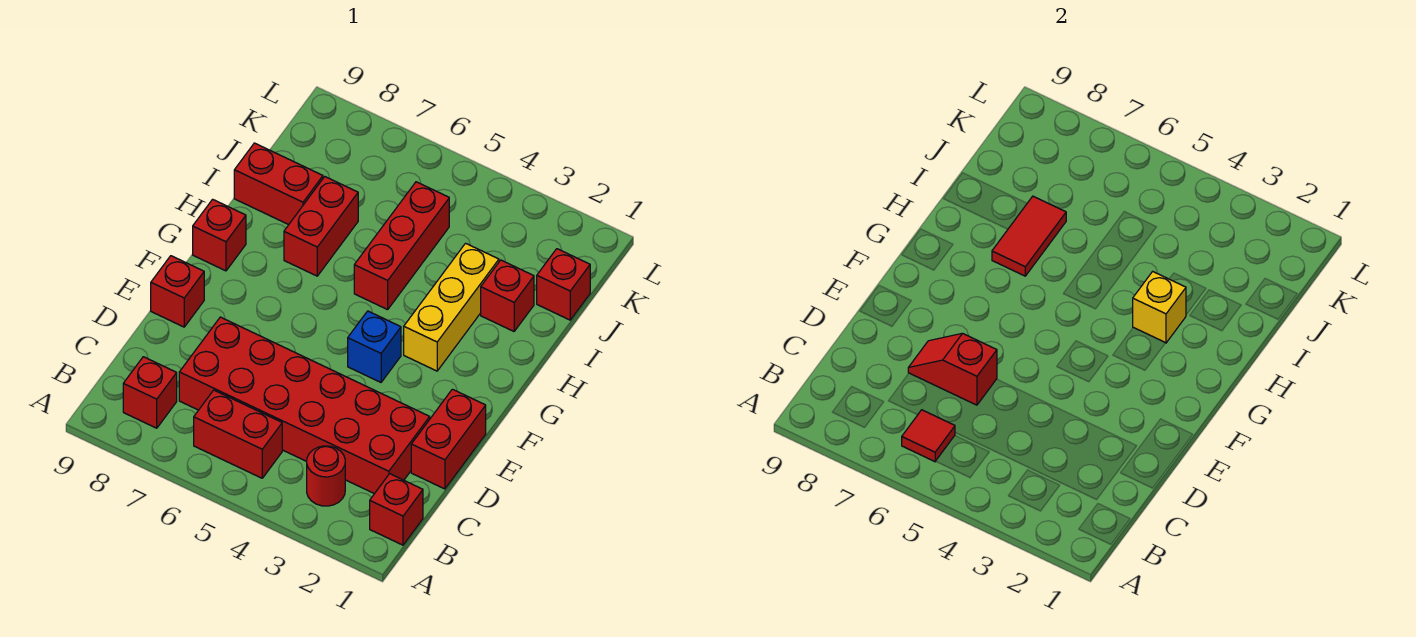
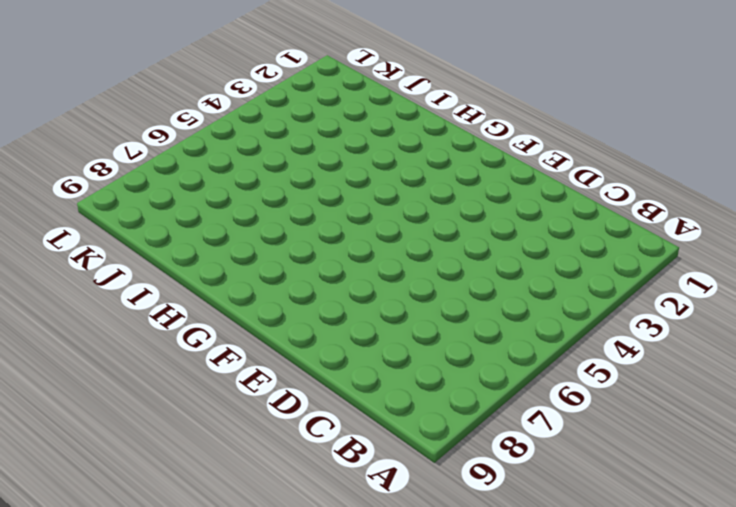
none -> red brick B1 level 1
none -> red round brick B3 level 1
none -> red brick B5:B6 level 1

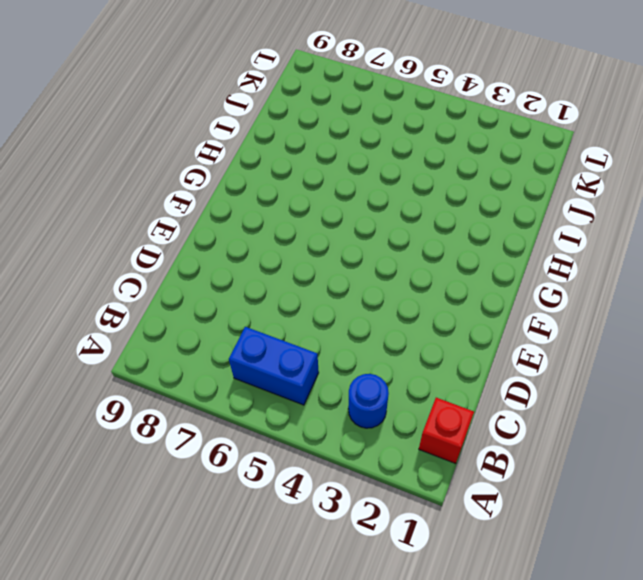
blue round brick B3 level 1 -> red round brick B3 level 1
blue brick B5:B6 level 1 -> red brick B5:B6 level 1
none -> red brick B8 level 1
none -> red brick C2:D7 level 1
none -> red brick D1:E1 level 1

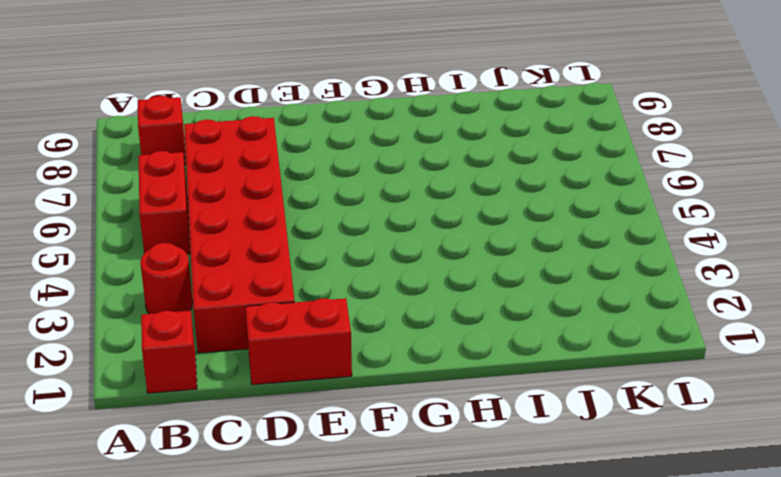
none -> red brick E9 level 1
none -> blue brick F4 level 1
none -> yellow brick G3:I3 level 1

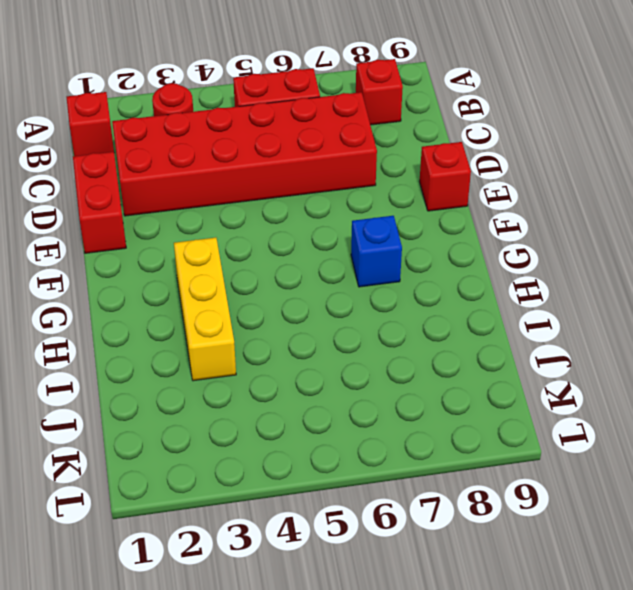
blue brick G7 level 1 -> blue brick F4 level 1
none -> red brick G9 level 1
none -> red brick H5:J5 level 1
none -> red brick H7:I7 level 1

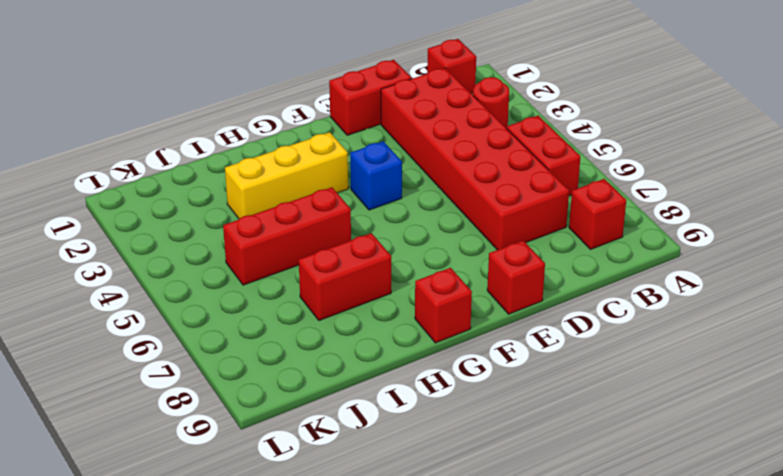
none -> red brick I2 level 1
none -> red brick I8:I9 level 1
none -> red brick J1 level 1

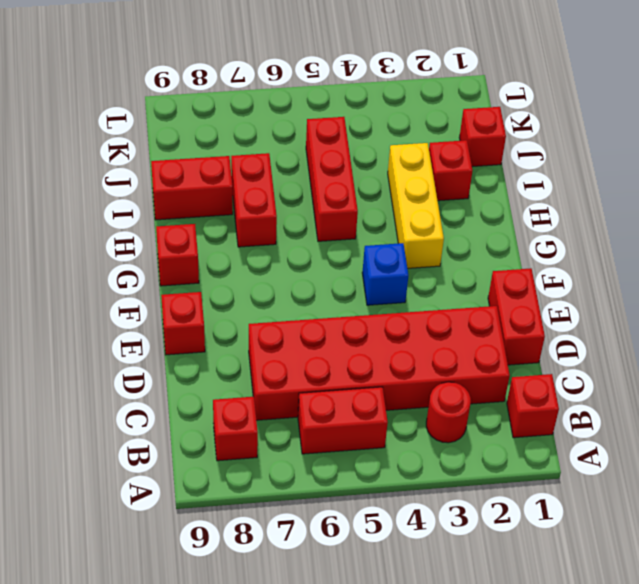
none -> red tile B6 level 2
none -> red slope D6:D7 level 2 top 6
none -> yellow brick H3 level 2

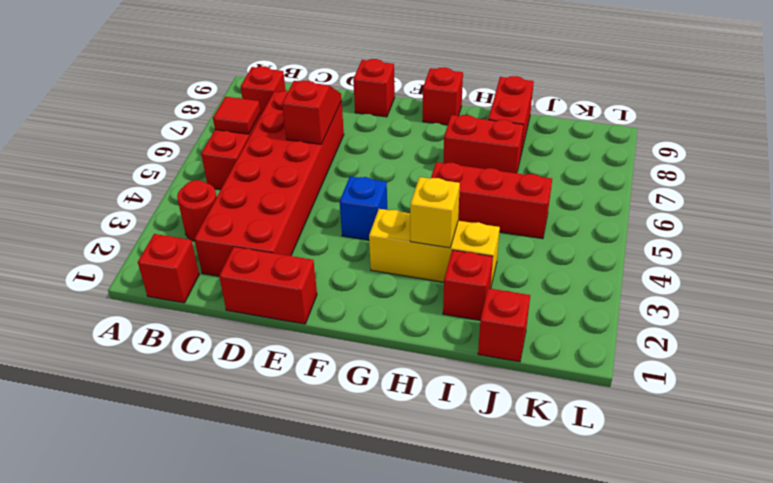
none -> red tile H7:I7 level 2

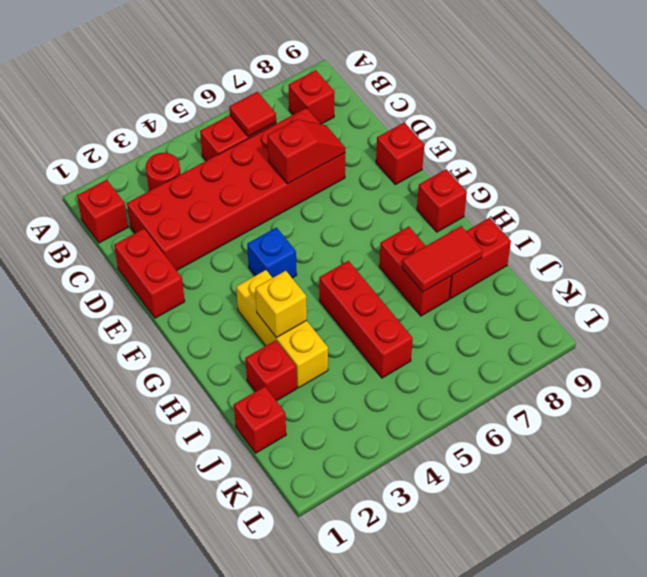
red tile I7:I8 level 2 -> red tile H7:I7 level 2

